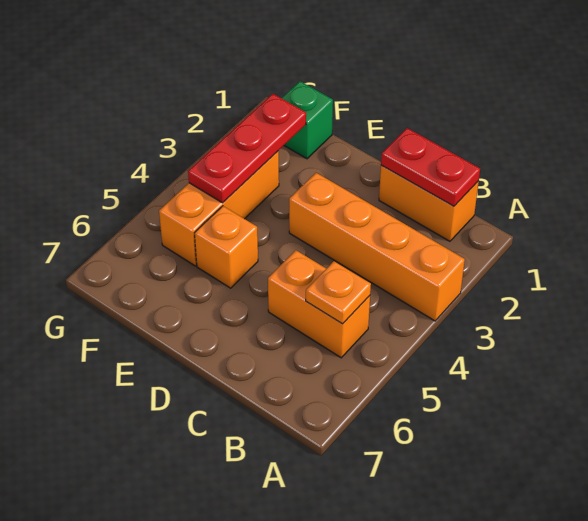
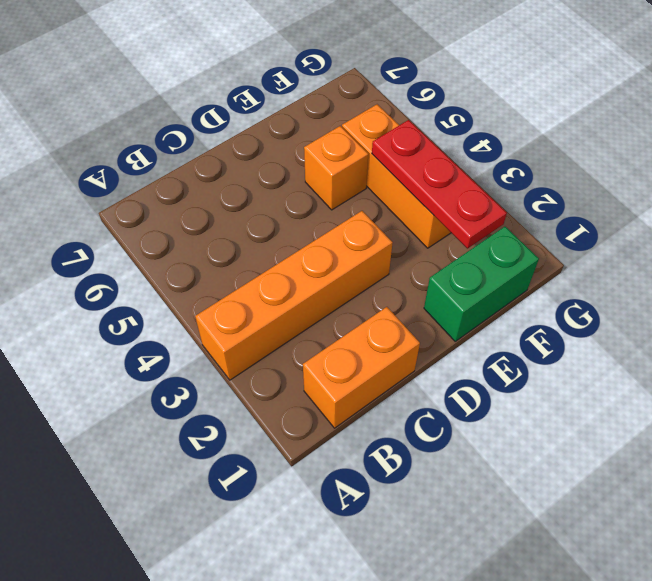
green brick E1:F1 level 1 -> green brick F1 level 1
none -> orange brick B5:C5 level 1
none -> red plate B1:C1 level 2

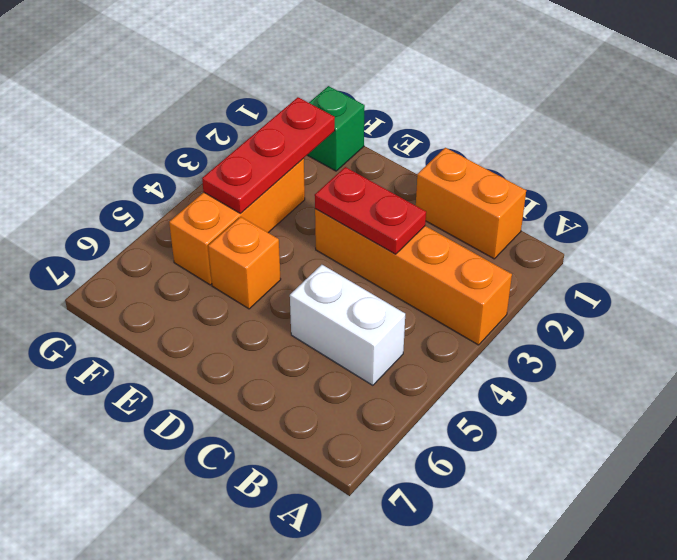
white brick B5:C5 level 1 -> orange brick B5:C5 level 1
red plate C3:D3 level 2 -> red plate B1:C1 level 2
none -> orange plate B5 level 2

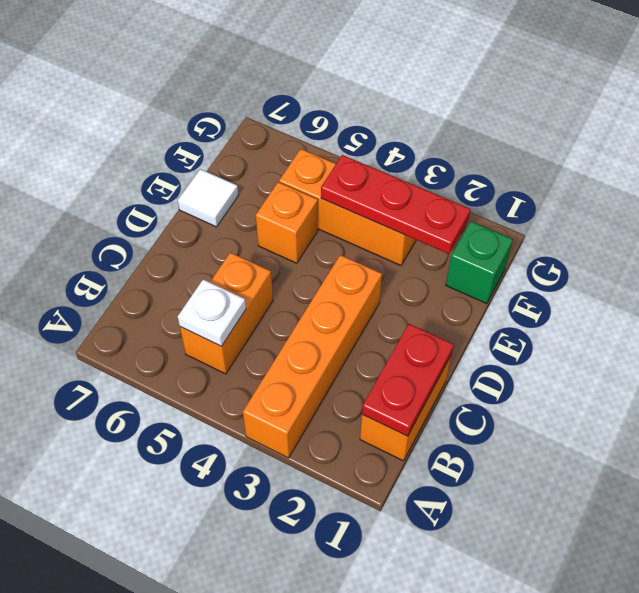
white plate B5 level 2 -> orange plate B5 level 2
white tile E7 level 1 -> none

